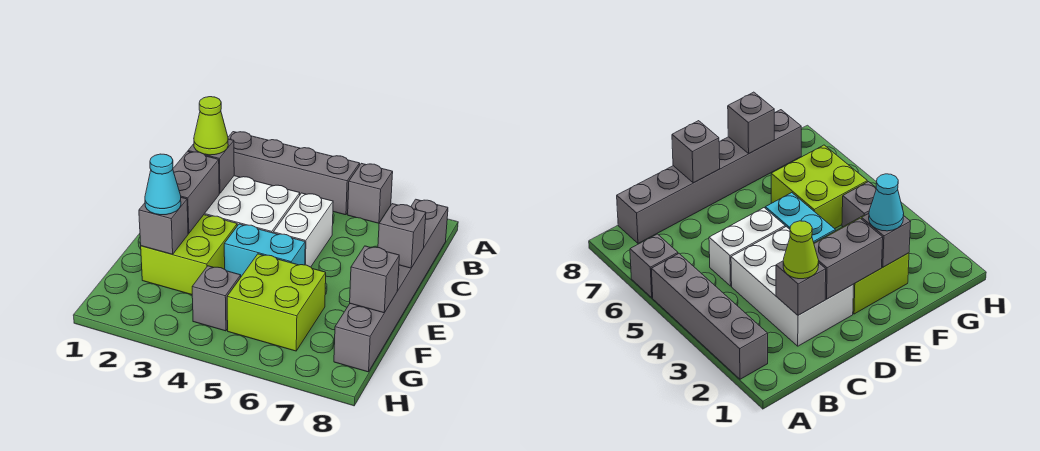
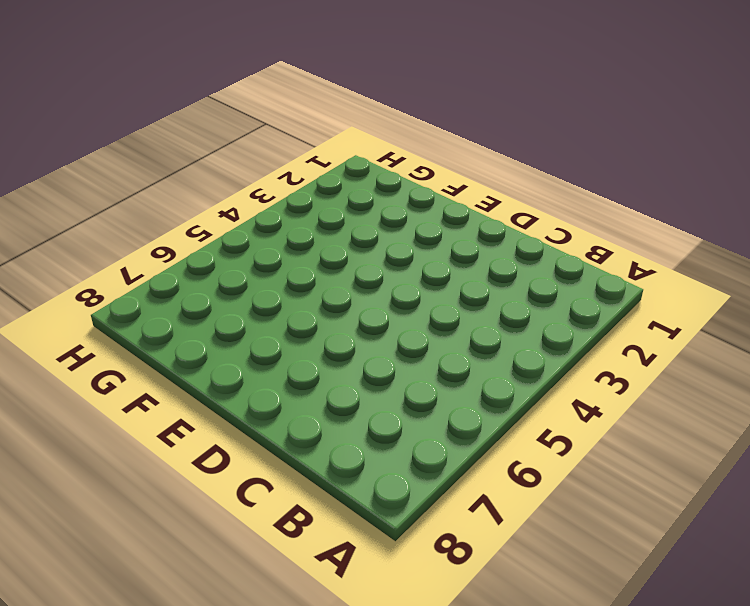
none -> grey brick A2:A5 level 1
none -> grey brick A6 level 1
none -> grey brick B8:G8 level 1

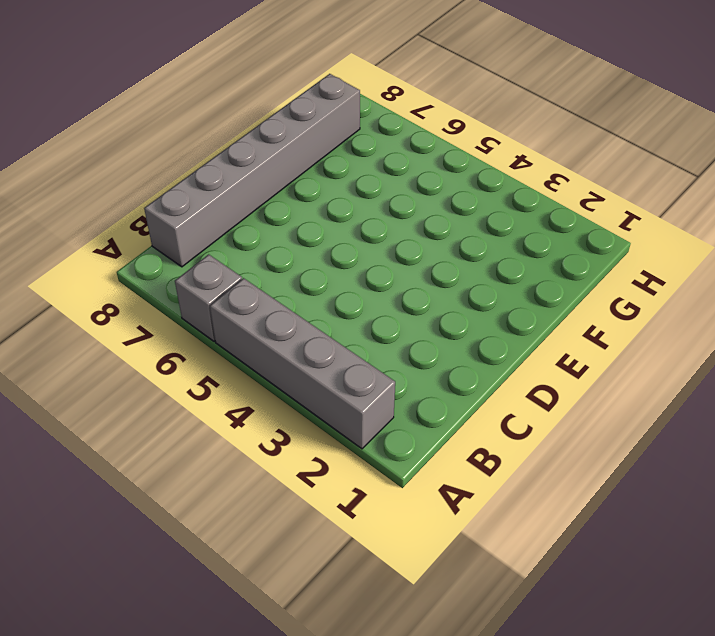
none -> white brick C2:D4 level 1
none -> white brick C5:D5 level 1
none -> lime brick E2:F3 level 1

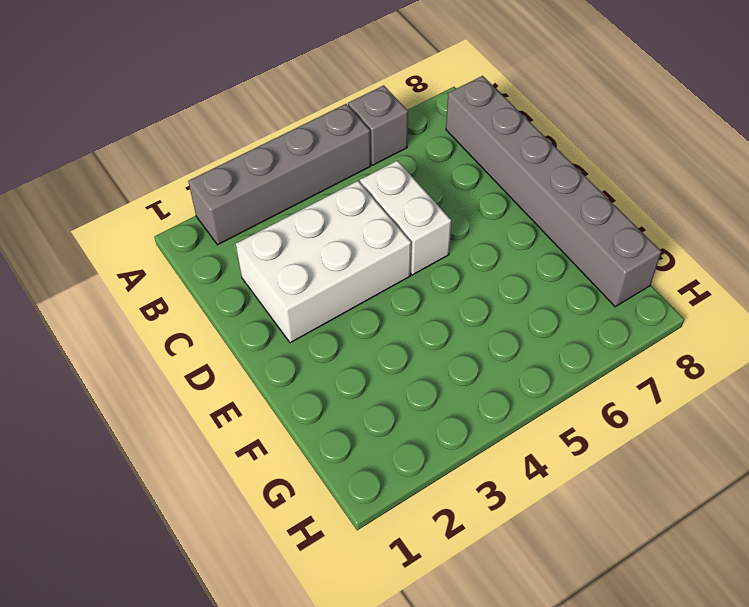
none -> lime brick E2:F3 level 1
none -> cyan brick E4:E5 level 1
none -> lime brick F5:G6 level 1

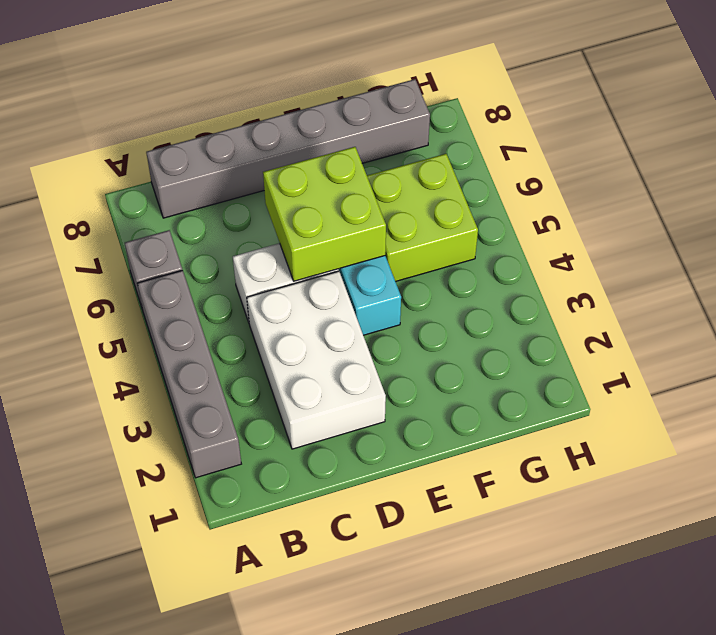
lime brick D5:E6 level 2 -> lime brick E2:F3 level 1
none -> grey brick G4 level 1
none -> grey brick C2 level 2
none -> grey brick D2:E2 level 2

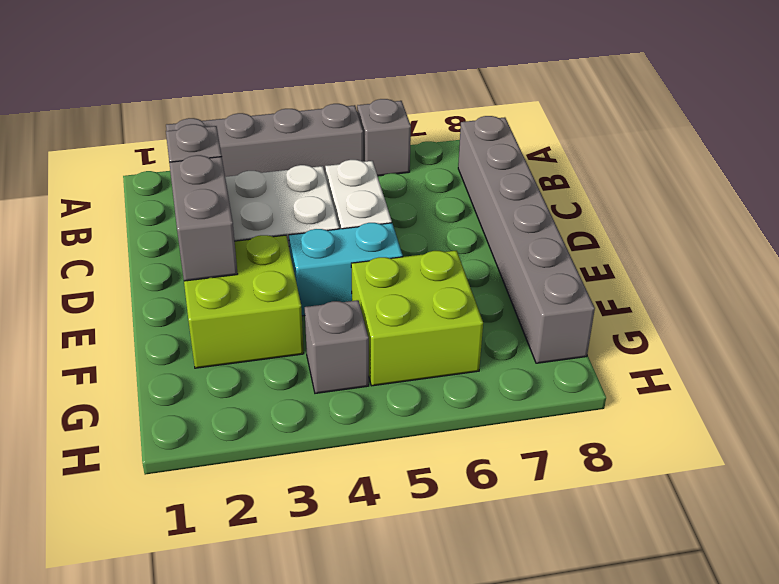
none -> grey brick D8 level 2
none -> grey brick F2 level 2
none -> grey brick F8 level 2

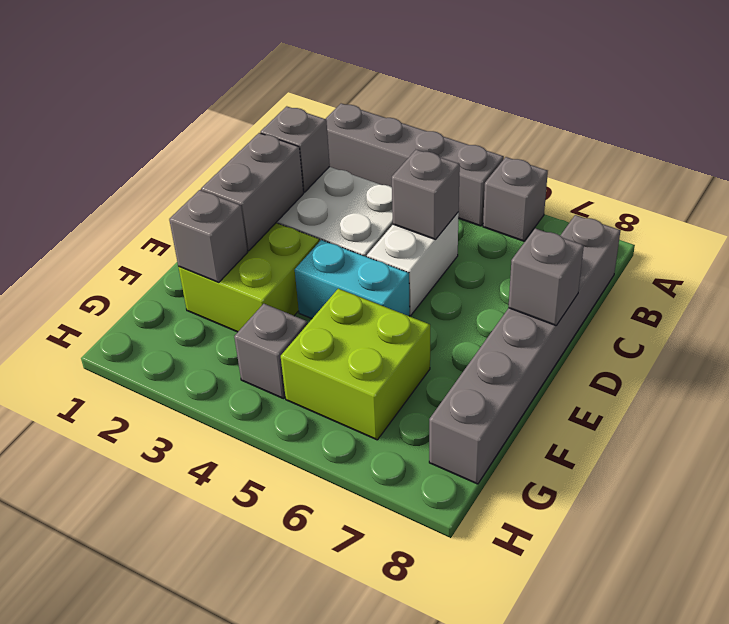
grey brick C5 level 2 -> grey brick F8 level 2
none -> lime cone C2 level 3
none -> cyan cone F2 level 3

